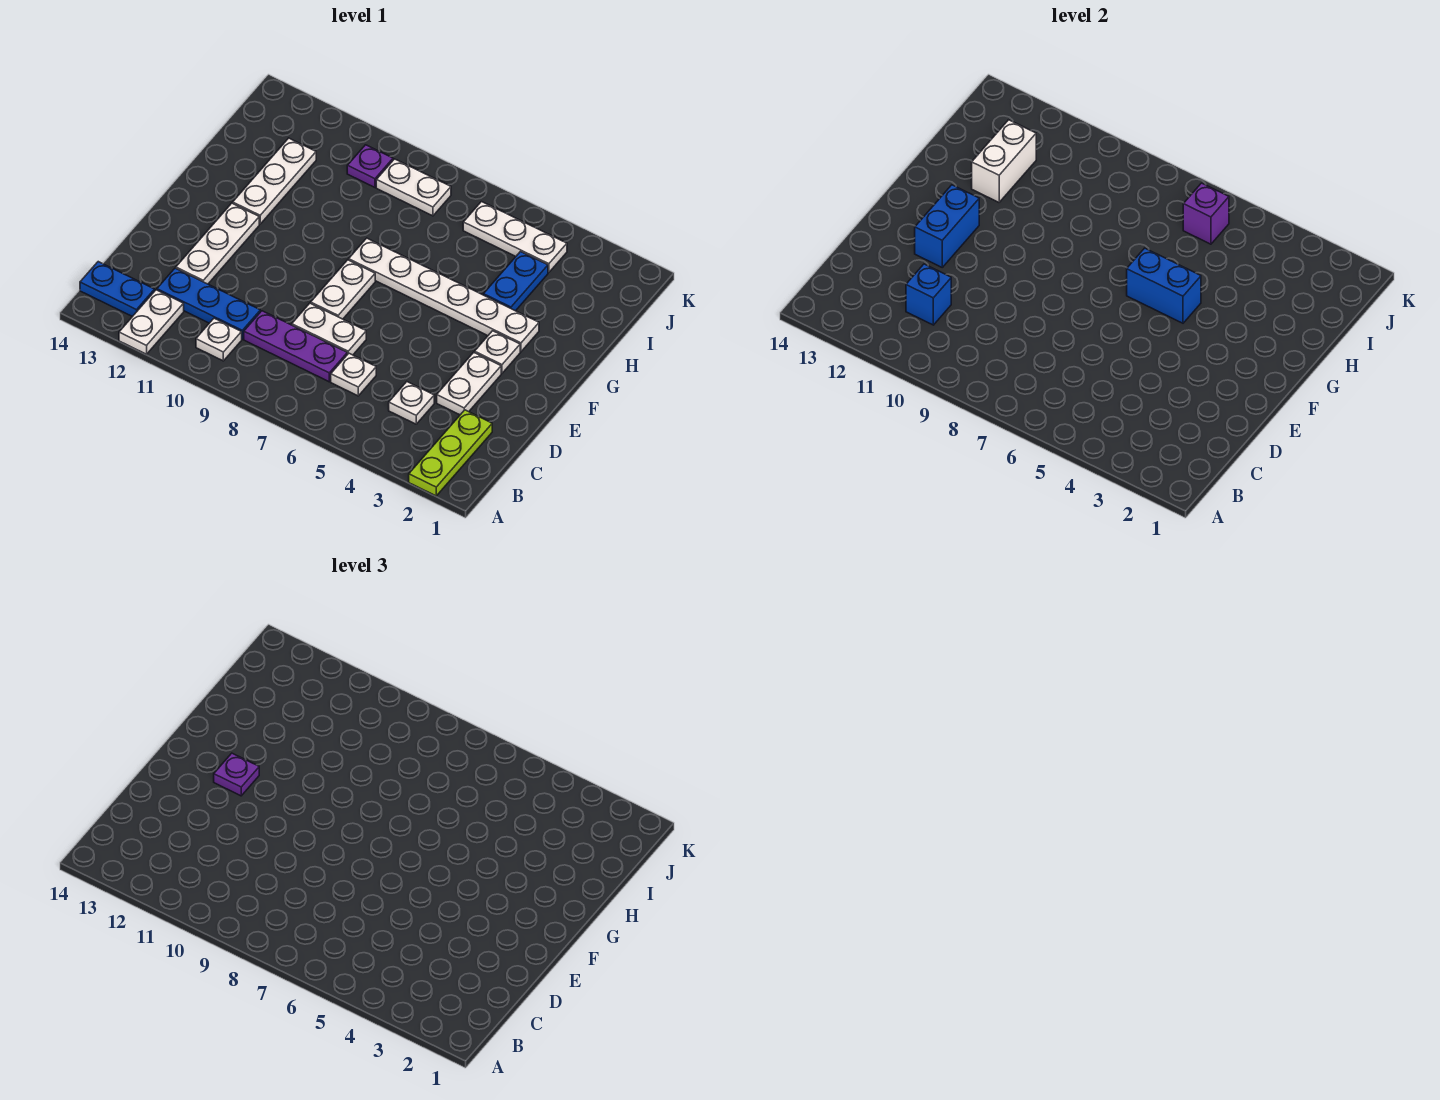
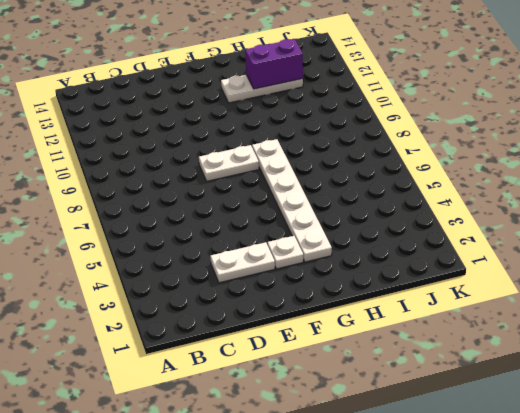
purple brick H12:I12 level 2 -> white brick H12:I12 level 2
none -> lime plate A2:C2 level 1
none -> white plate A12:B12 level 1
none -> white plate B10 level 1

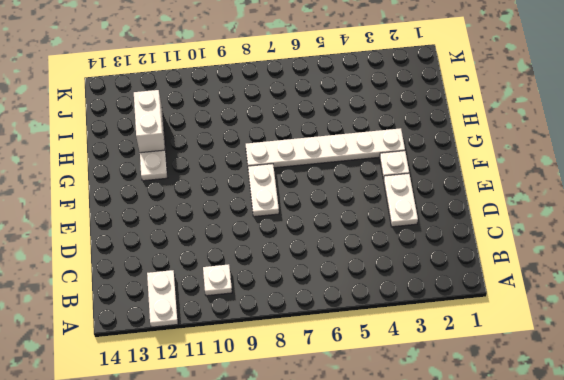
none -> lime plate A2:C2 level 1
none -> blue plate B13:B14 level 1
none -> white plate C4 level 1

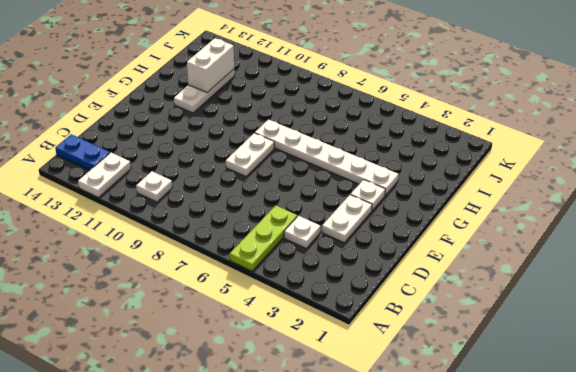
lime plate A5:C5 level 1 -> lime plate A2:C2 level 1
none -> white plate C6 level 1
none -> purple plate C7:C9 level 1
none -> blue plate C10:C12 level 1

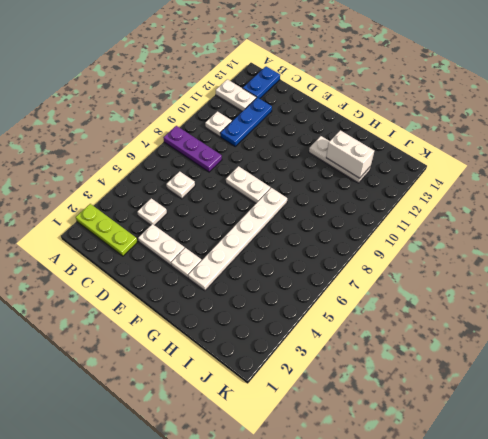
purple plate A8:C8 level 1 -> purple plate C7:C9 level 1
none -> white plate D7:D8 level 1
none -> white plate D12:F12 level 1
none -> blue plate H4:I4 level 1

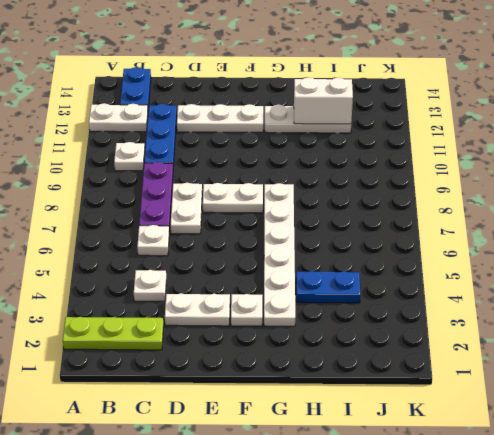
none -> white plate J4:J6 level 1
none -> white plate J8:J9 level 1
none -> purple plate J10 level 1

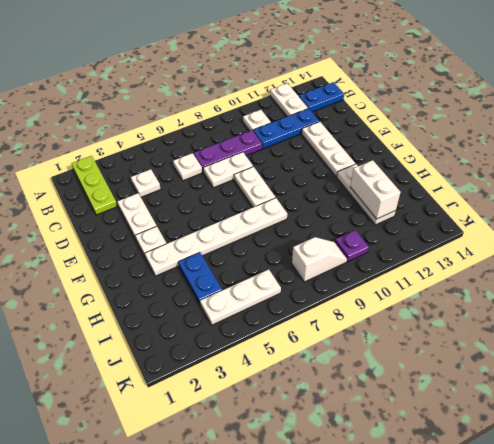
white slope J8:J9 level 1 top 8 -> white plate J8:J9 level 1
none -> blue brick C11 level 2
none -> blue brick E12:F12 level 2
none -> blue brick G5:G6 level 2

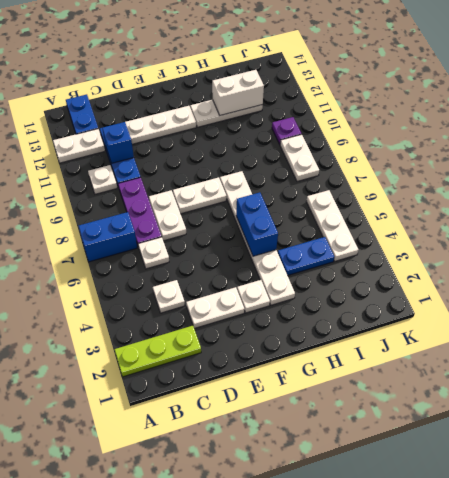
blue brick A7:B7 level 1 -> blue brick E12:F12 level 2
none -> purple brick J6 level 2
none -> purple plate F12 level 3

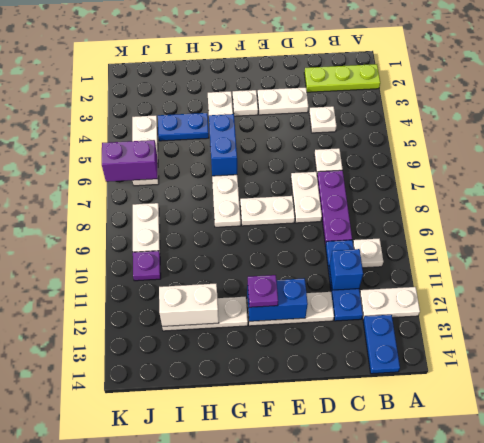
purple brick J6:K6 level 2 -> purple brick J6 level 2

